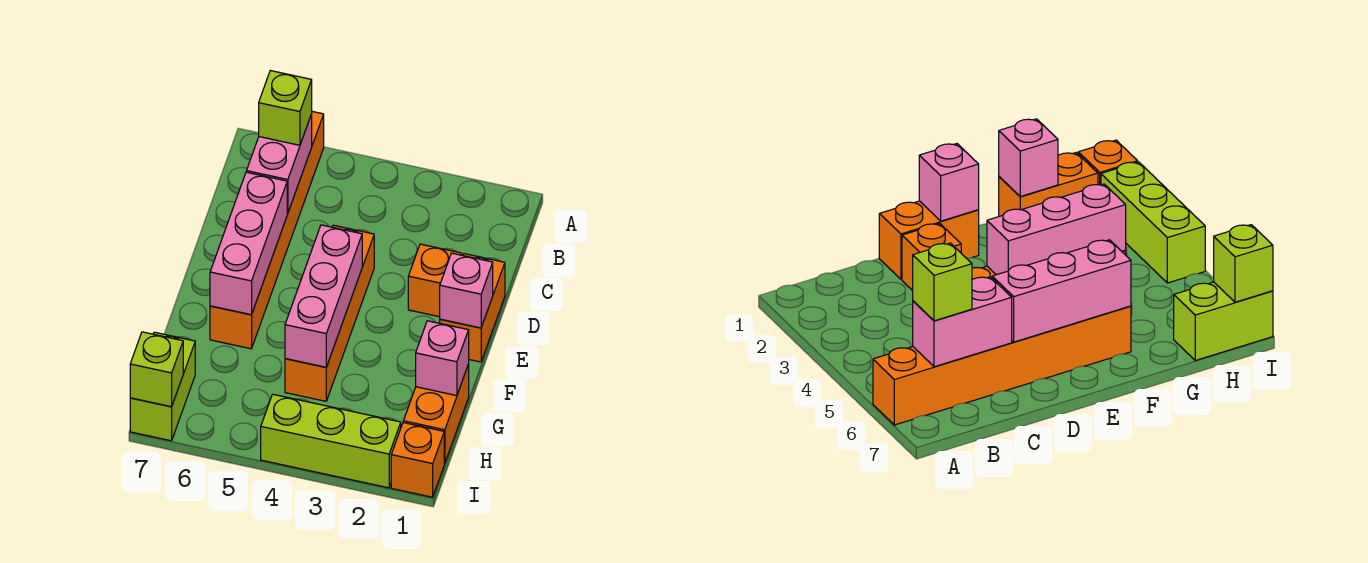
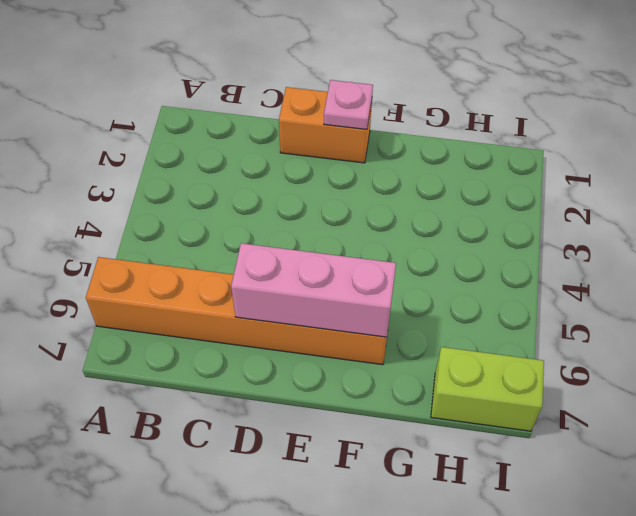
pink plate E1 level 2 -> pink brick E1 level 2
none -> orange brick D2 level 1
none -> orange brick D4:G4 level 1
none -> orange brick G1:H1 level 1

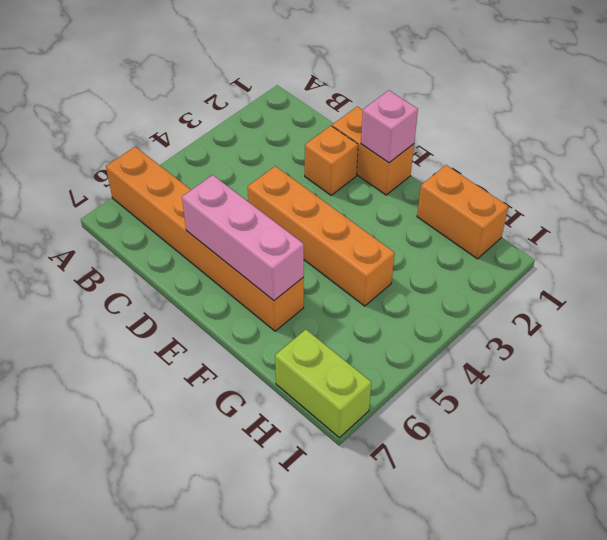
none -> orange brick I1 level 1
none -> lime brick I2:I4 level 1
none -> pink brick B6:C6 level 2

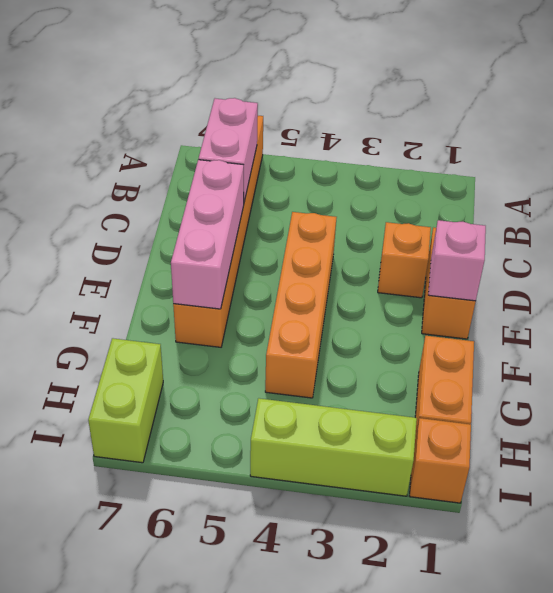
none -> pink brick E4:G4 level 2
none -> pink brick G1 level 2
none -> lime brick I7 level 2

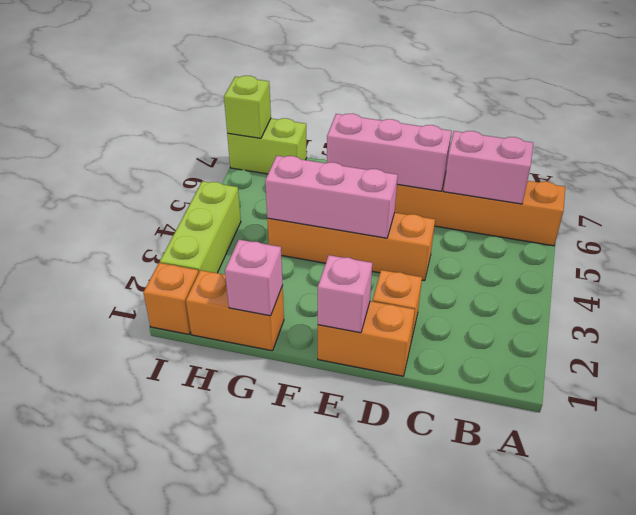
none -> lime brick B6 level 3

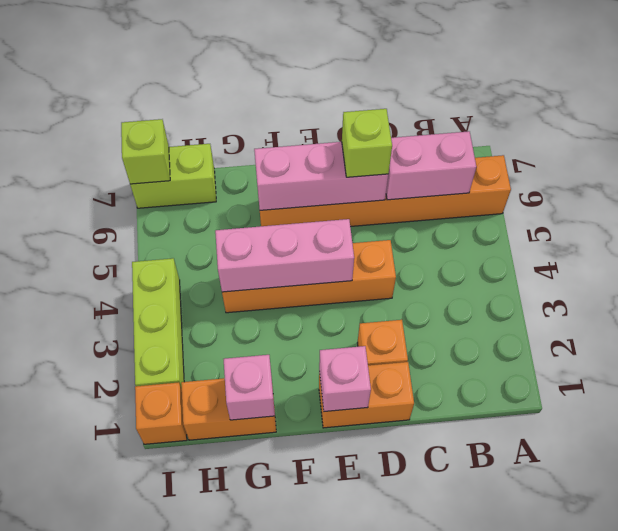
lime brick D6 level 3 -> lime brick B6 level 3

